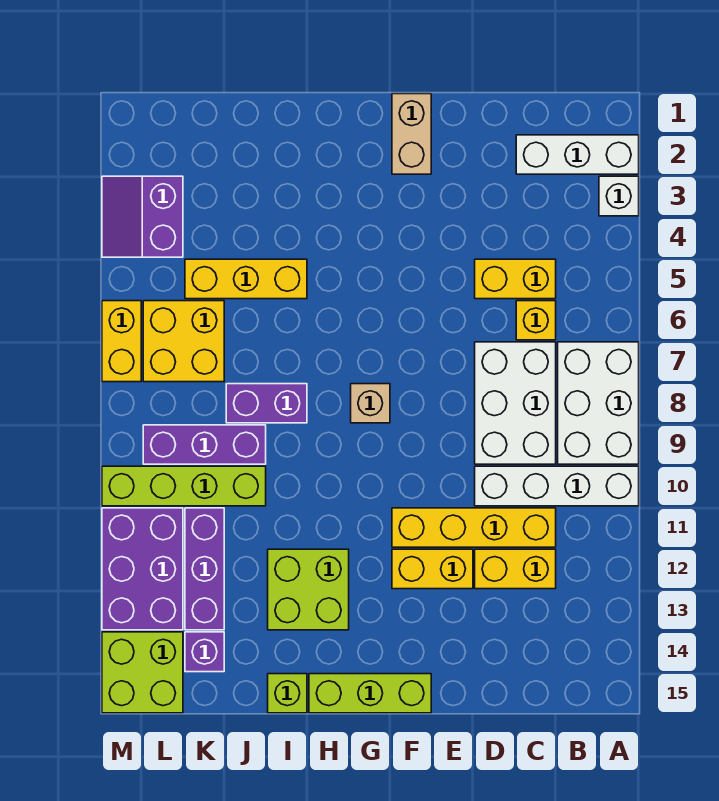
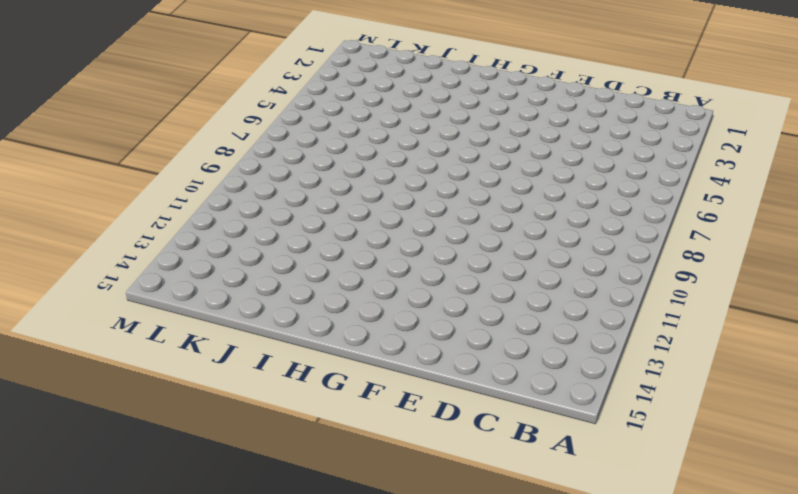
none -> white brick A2:C2 level 1
none -> white brick A3 level 1
none -> white brick A7:B9 level 1

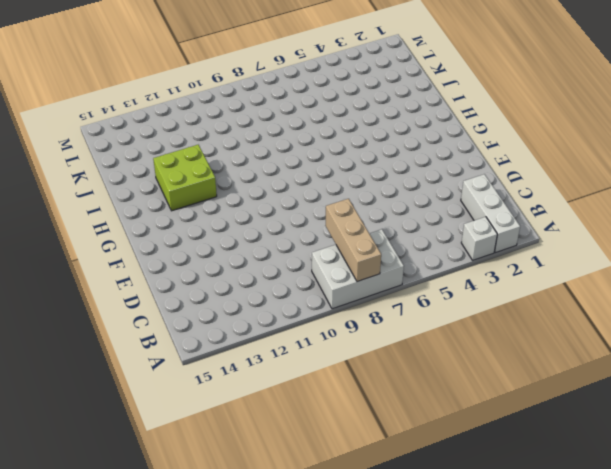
tan brick A8:C8 level 2 -> none
none -> white brick A10:D10 level 1
none -> yellow brick C5:D5 level 1
none -> yellow brick C6 level 1

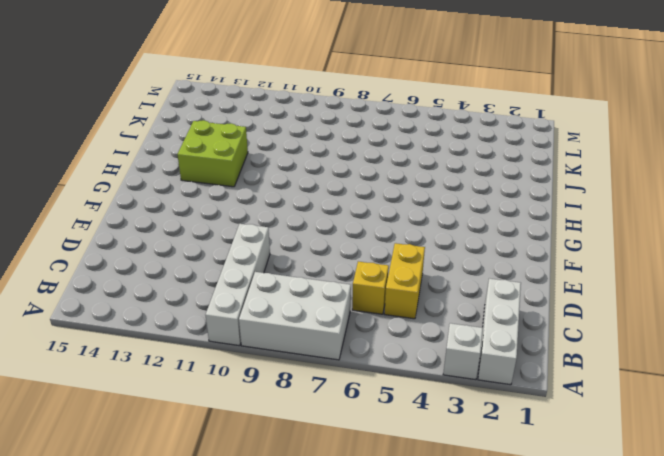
none -> white brick C7:D9 level 1
none -> yellow brick C11:F11 level 1
none -> yellow brick C12:D12 level 1

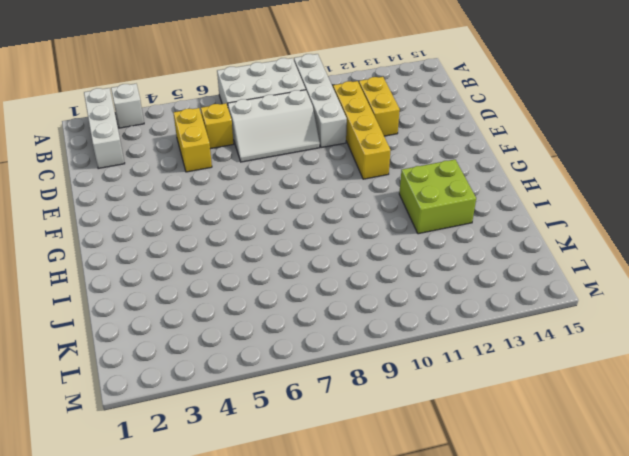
white slope C7:D9 level 1 top C -> white brick C7:D9 level 1
none -> yellow brick E12:F12 level 1
none -> tan brick F1:F2 level 1
none -> lime brick F15:H15 level 1

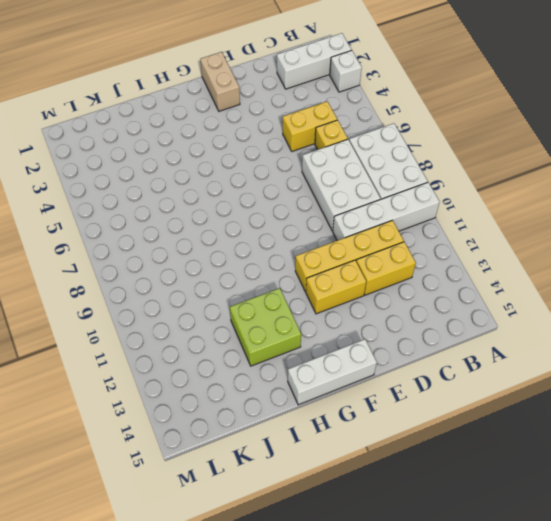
white brick F15:H15 level 1 -> lime brick F15:H15 level 1
none -> tan brick G8 level 1
none -> yellow brick I5:K5 level 1
none -> purple brick I8:J8 level 1

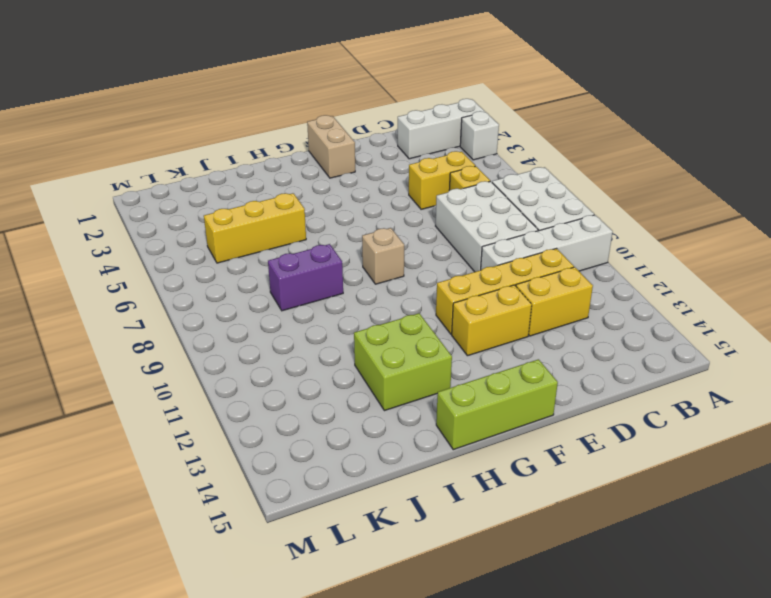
none -> lime brick I15 level 1
none -> purple brick J9:L9 level 1
none -> lime brick J10:M10 level 1

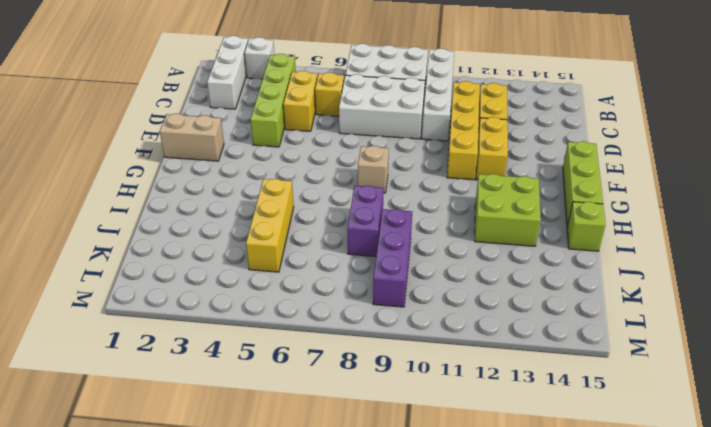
lime brick B4:E4 level 1 -> lime brick J10:M10 level 1
none -> yellow brick K6:L7 level 1
none -> purple brick K11:K13 level 1
none -> purple brick K14 level 1

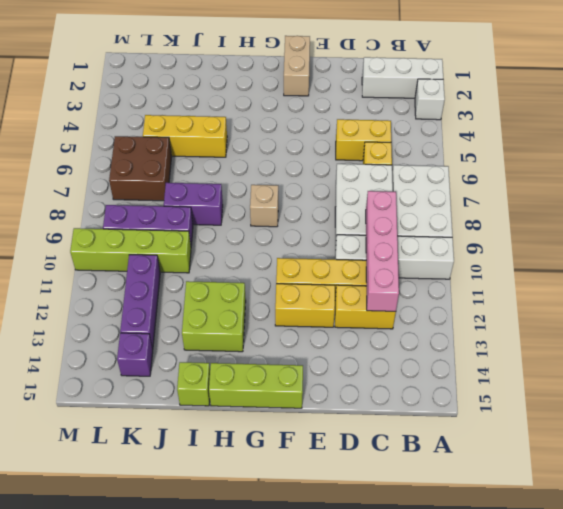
pink brick C9:C12 level 2 -> none
brown brick K6:L7 level 1 -> yellow brick K6:L7 level 1
none -> purple slope L3:M4 level 1 top L
none -> purple brick L11:M13 level 1
none -> lime brick L14:M15 level 1

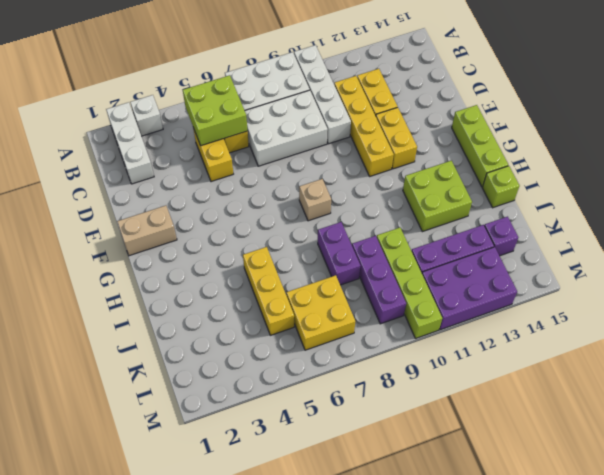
lime brick B5:C6 level 2 -> lime brick L14:M15 level 1
none -> purple slope L3:M4 level 1 top L
none -> yellow brick M6:M7 level 1

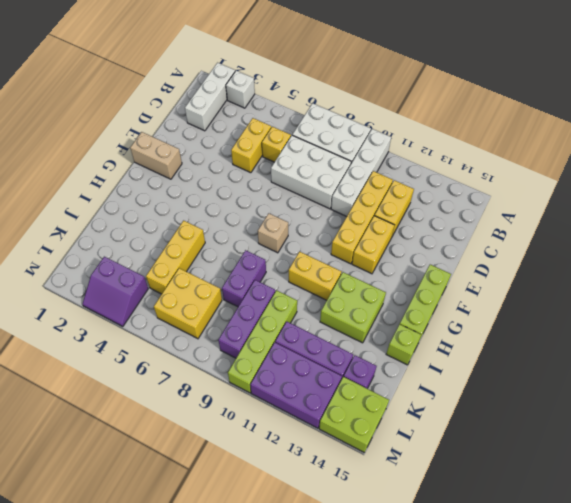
yellow brick H10:H11 level 1 -> yellow brick M6:M7 level 1

